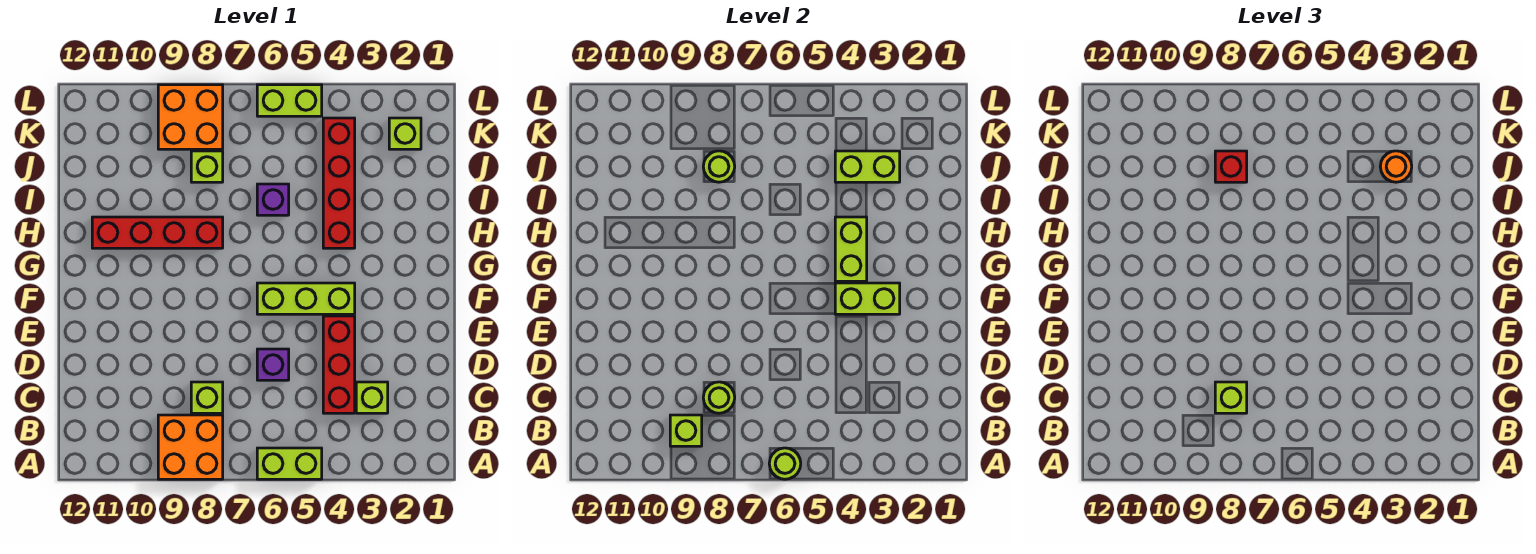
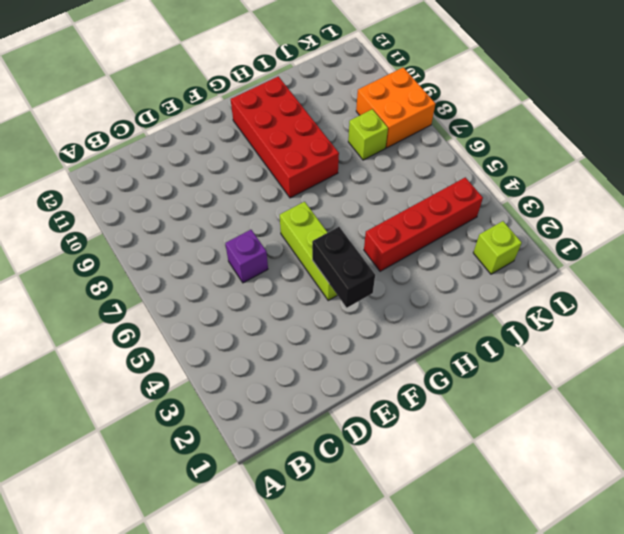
black brick F3:F4 level 2 -> lime brick F3:F4 level 2
red brick G8:H11 level 1 -> red brick H8:H11 level 1
none -> lime brick A5:A6 level 1
none -> orange brick A8:B9 level 1
none -> lime brick C3 level 1

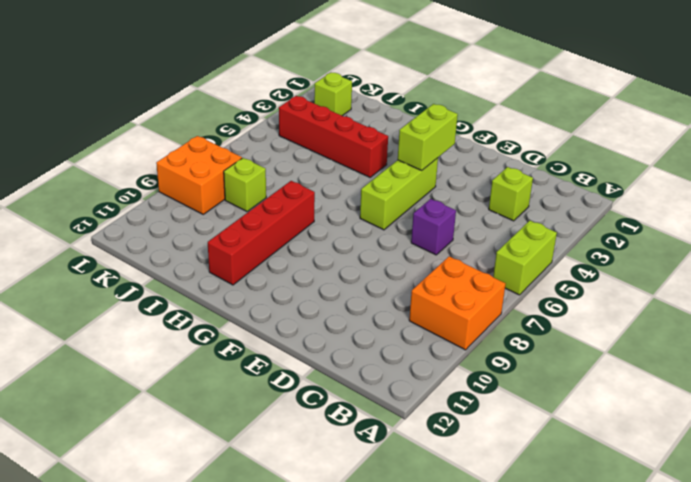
none -> red brick C4:E4 level 1
none -> lime brick C8 level 1
none -> purple brick I6 level 1

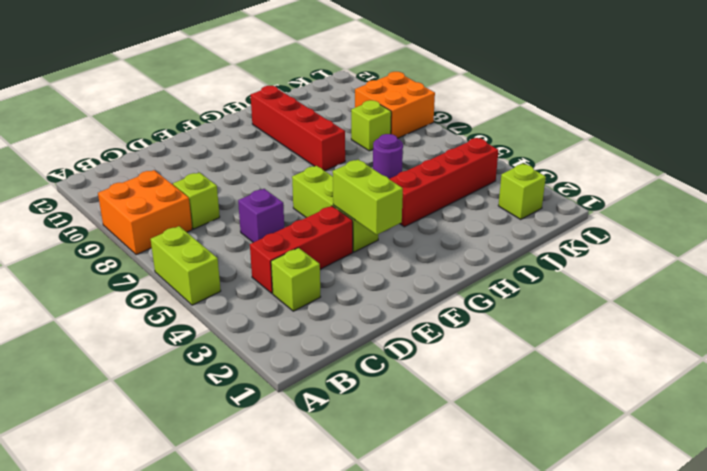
purple round brick I6 level 1 -> purple brick I6 level 1
none -> lime brick L5:L6 level 1
none -> lime round brick A6 level 2
none -> lime brick B9 level 2

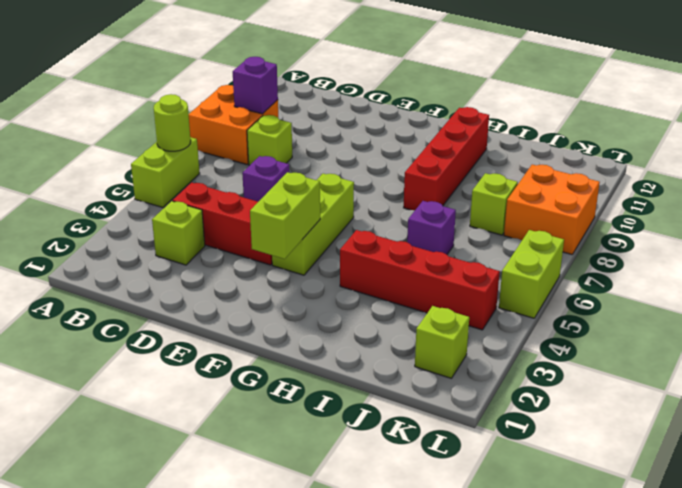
purple brick B9 level 2 -> lime brick B9 level 2
none -> lime round brick C8 level 2
none -> lime brick G4:H4 level 2
none -> lime brick J3:J4 level 2

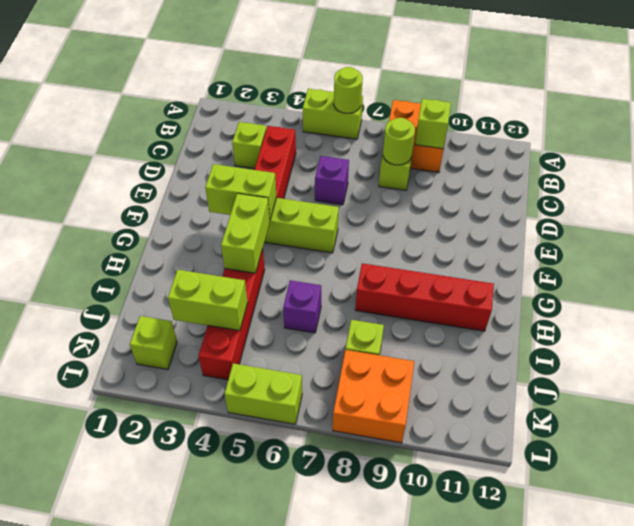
none -> lime round brick J8 level 2
none -> lime brick C8 level 3
none -> orange round brick J3 level 3

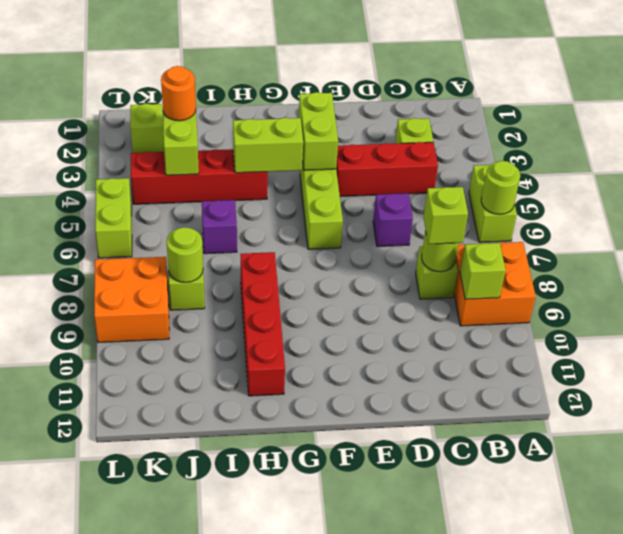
none -> red brick J8 level 3

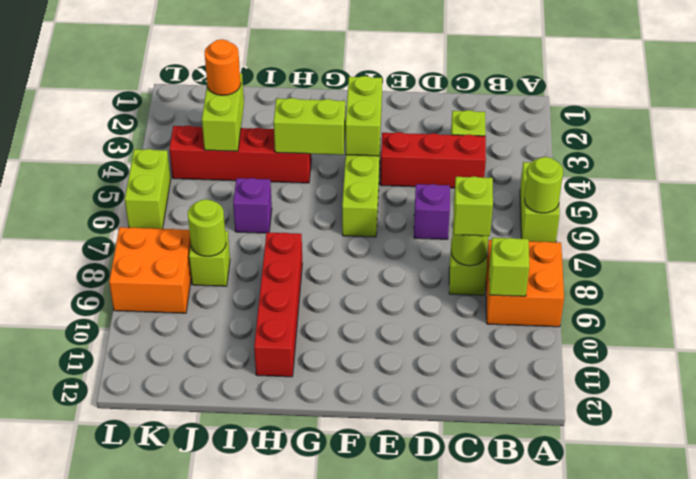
none -> lime brick K2 level 1
none -> red brick J8 level 3

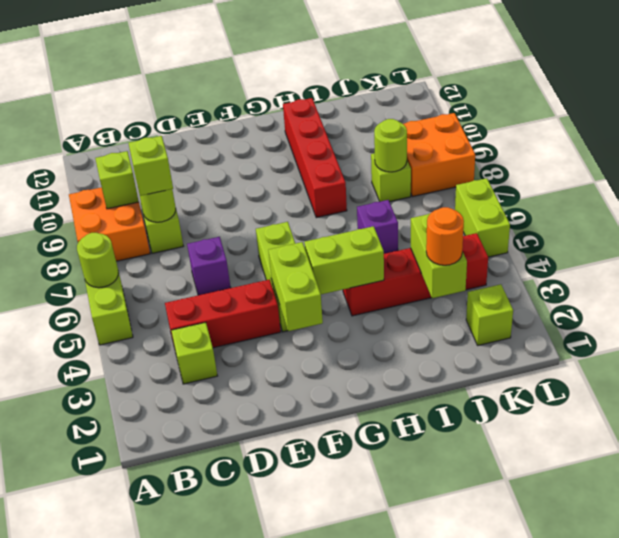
none -> red brick J8 level 3

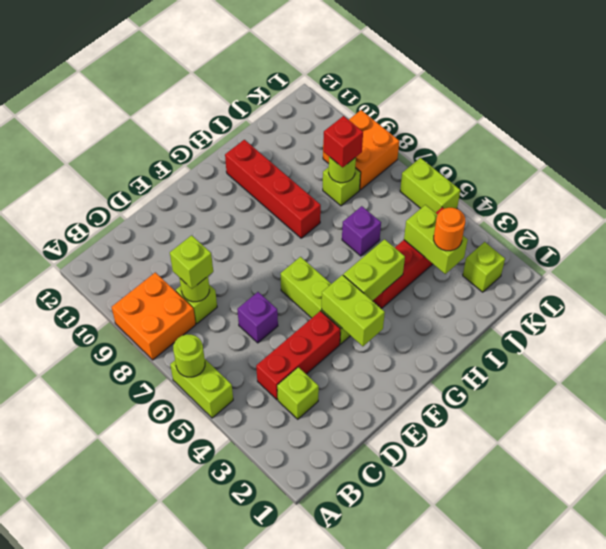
none -> lime brick B9 level 2

